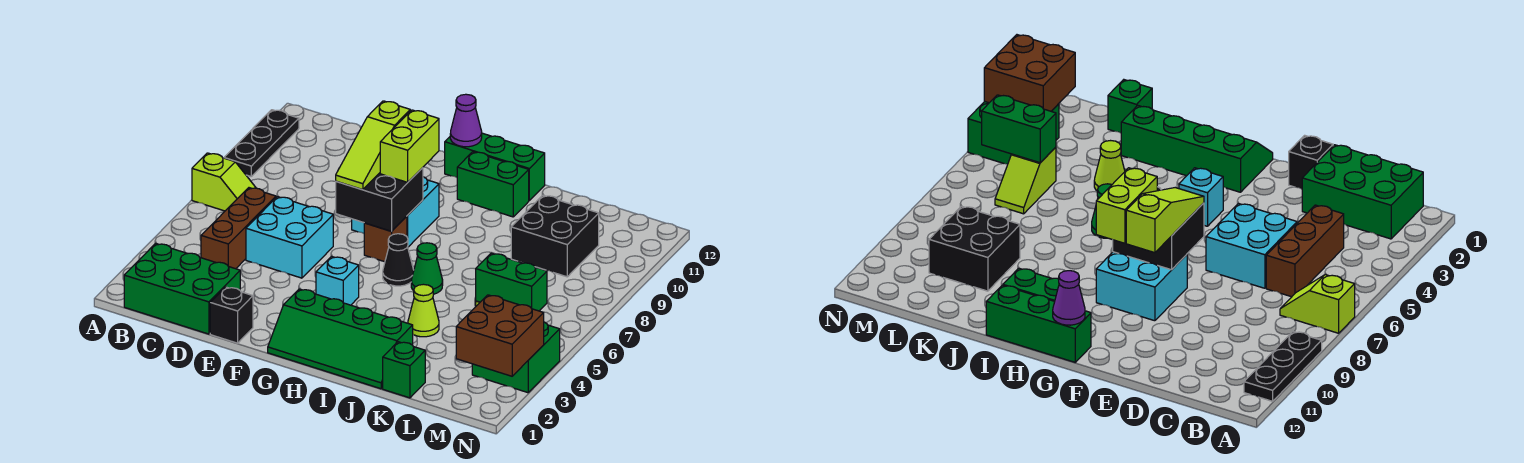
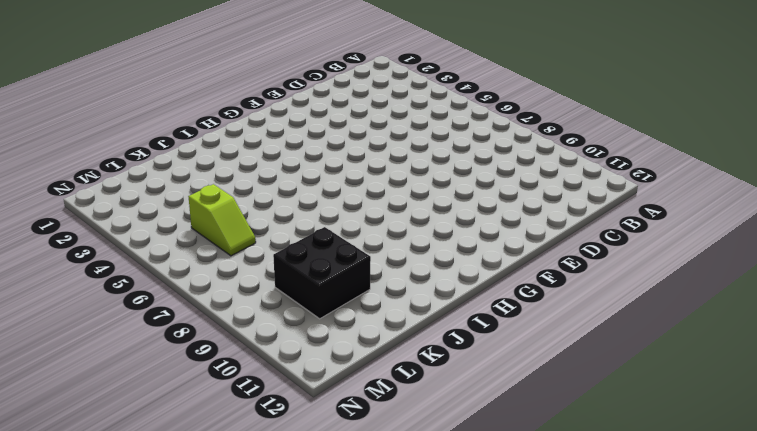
none -> lime slope A7:B7 level 1 top A
none -> black plate A9:A11 level 1
none -> green brick B1:D2 level 1

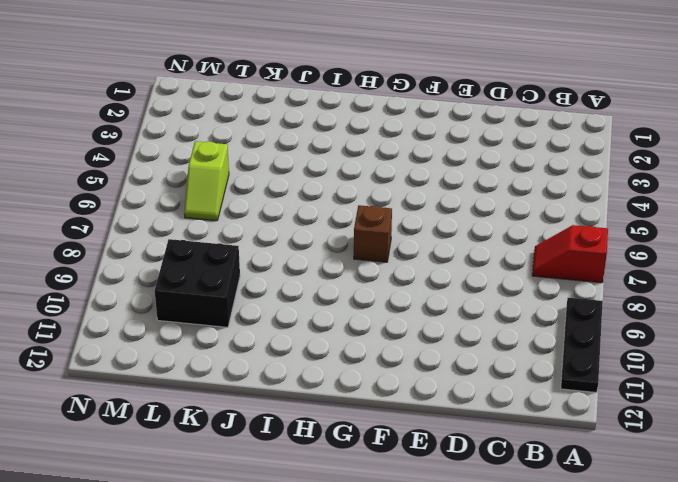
red slope A7:B7 level 1 top A -> lime slope A7:B7 level 1 top A
none -> green brick B1:D2 level 1
none -> brown brick C4:C6 level 1
none -> cyan brick D5:E6 level 1

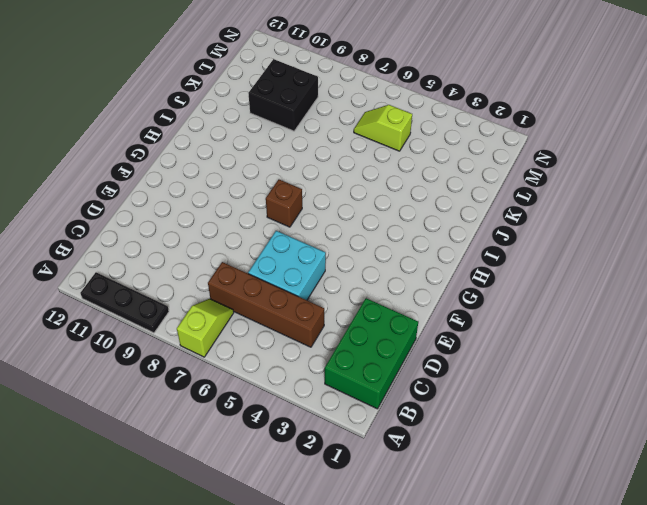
brown brick C4:C7 level 1 -> brown brick C4:C6 level 1
none -> black brick E1 level 1
none -> cyan brick F8:G9 level 1
none -> green slope G1:J2 level 1 top 2

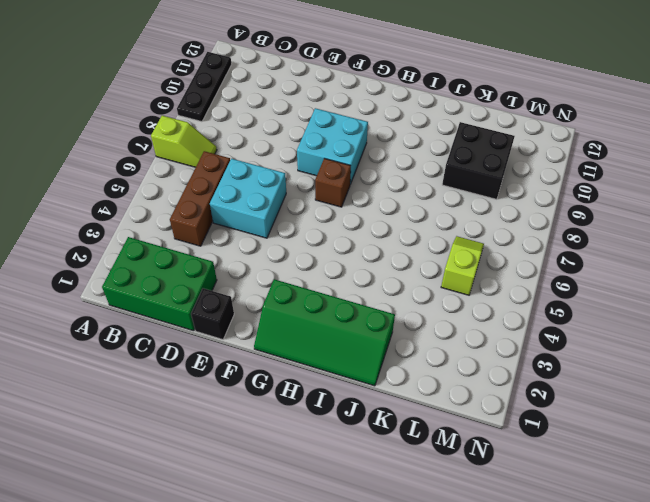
none -> cyan brick G4 level 1
none -> green brick G12:I12 level 1
none -> black cone H6 level 1

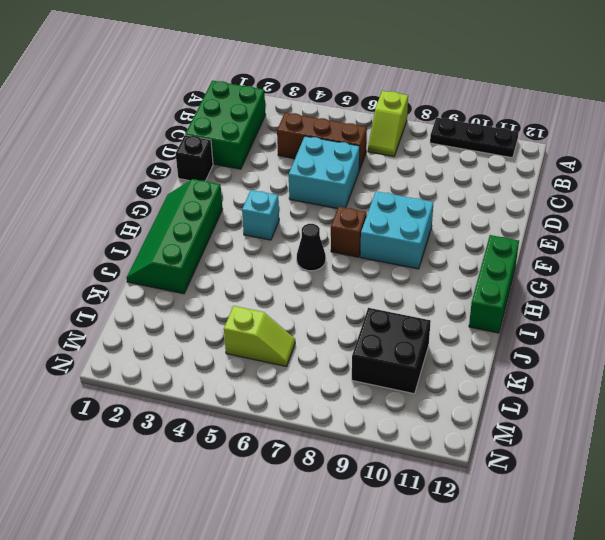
none -> green brick H11:I11 level 1
none -> green cone I6 level 1
none -> lime cone J4 level 1

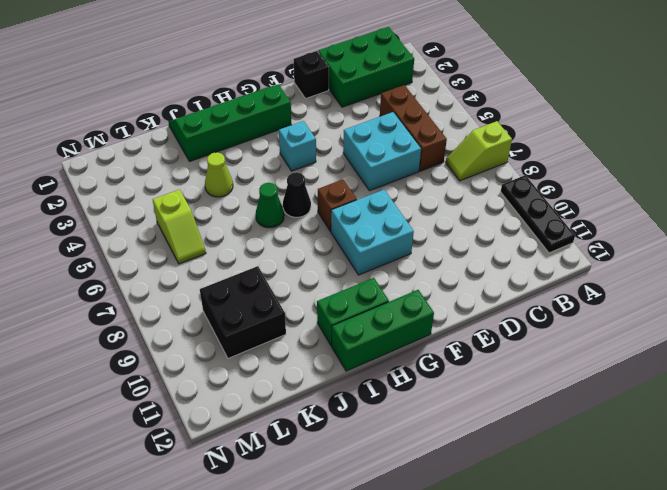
none -> green brick K1 level 1
none -> green brick M3:N4 level 1
none -> black brick F7:G8 level 2

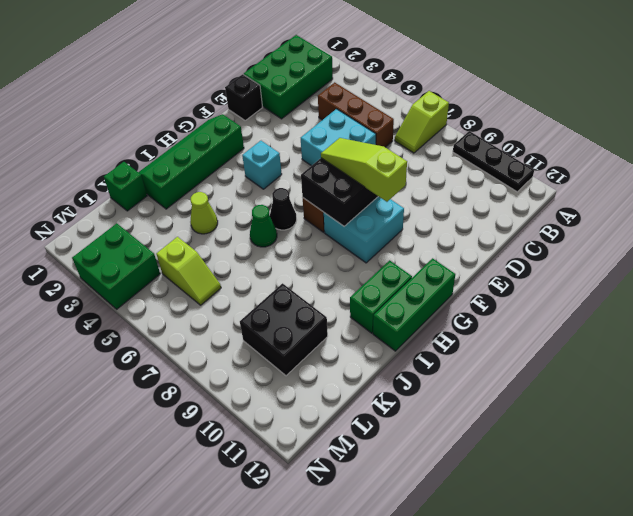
none -> purple cone G12 level 2
none -> green brick L5:M5 level 2
none -> brown brick M2:N3 level 2

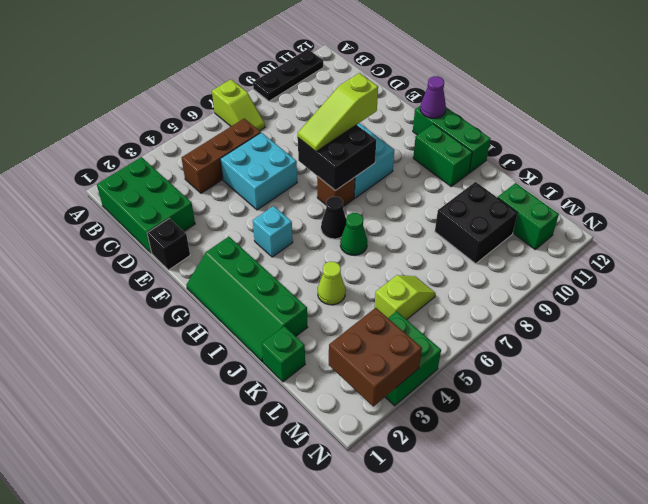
green brick L11:M11 level 1 -> green brick L5:M5 level 2
none -> lime brick G8:G9 level 3

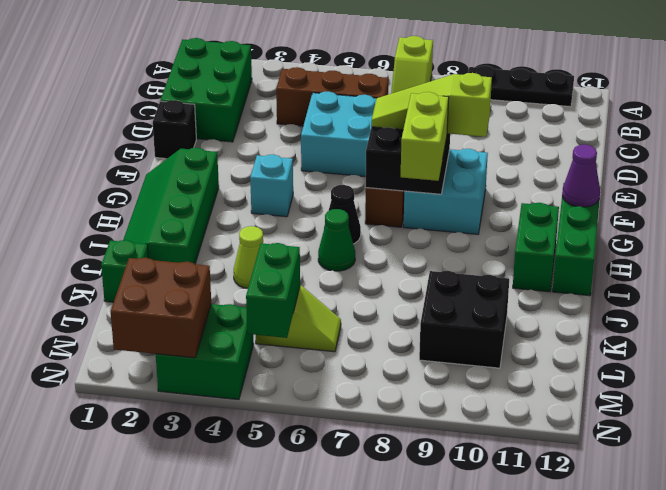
lime brick G8:H8 level 3 -> lime brick G8:G9 level 3

